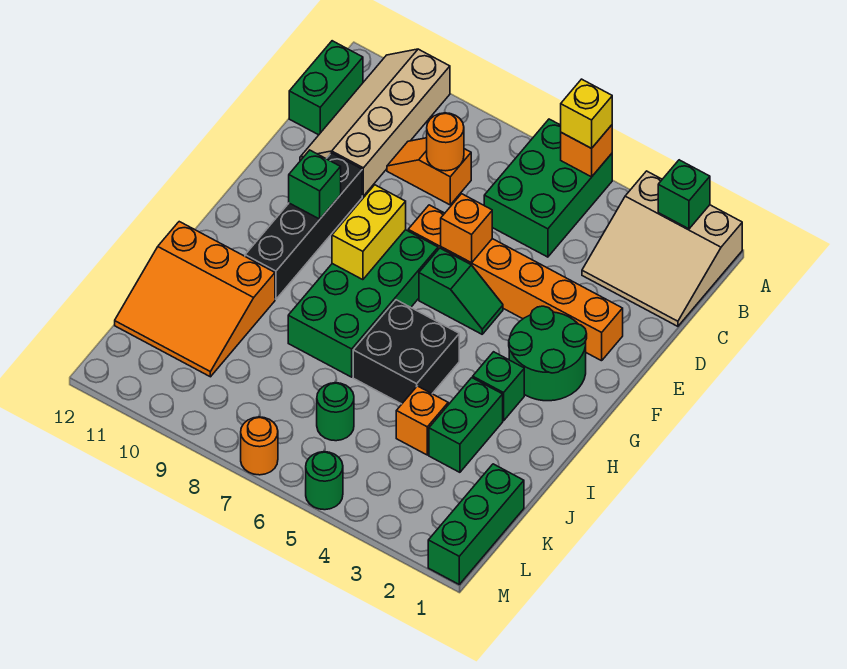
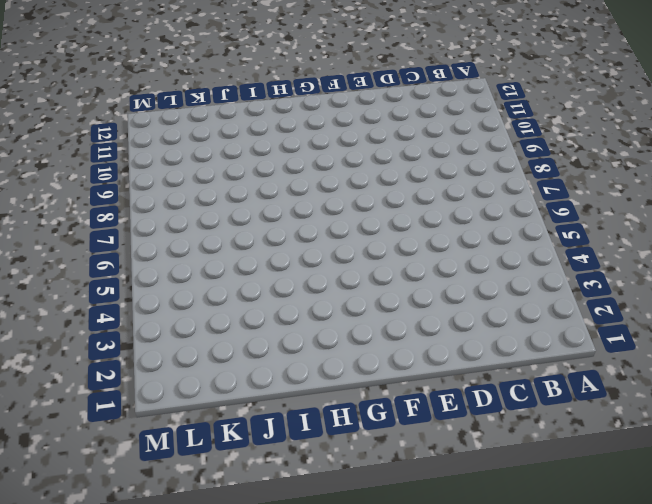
none -> tan slope A1:C3 level 1 top A
none -> green brick A5:C6 level 1
none -> tan slope A10:D11 level 1 top 10

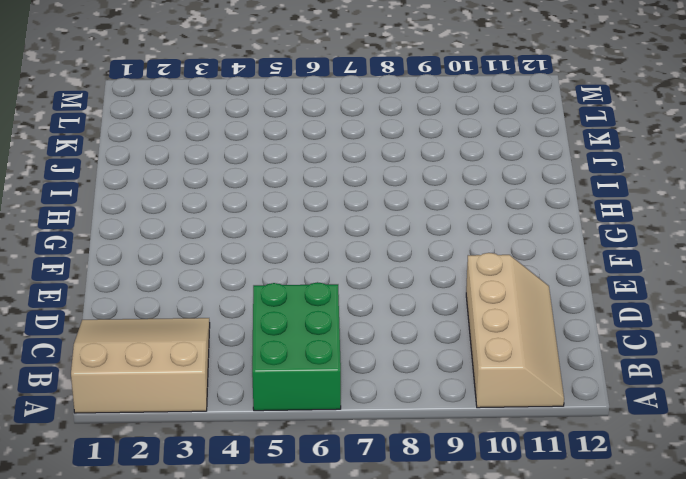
none -> green brick B12:C12 level 1
none -> orange slope C8:C9 level 1 top 8
none -> orange brick E2:E7 level 1

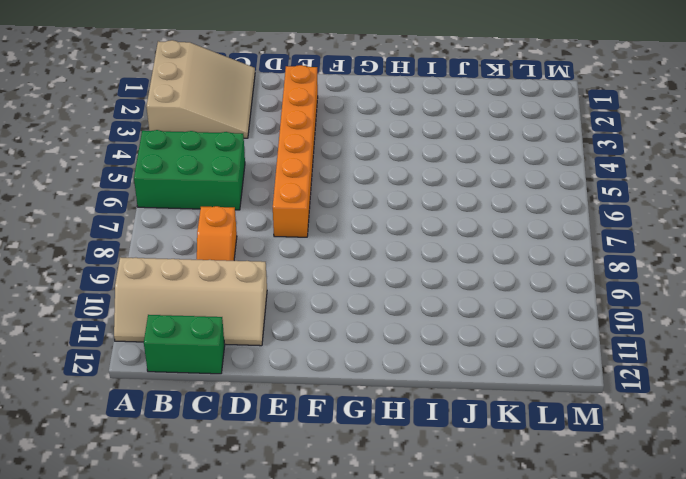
none -> black brick E10:H10 level 1
none -> green round brick F2:G3 level 1
none -> green slope F5:F6 level 1 top 6

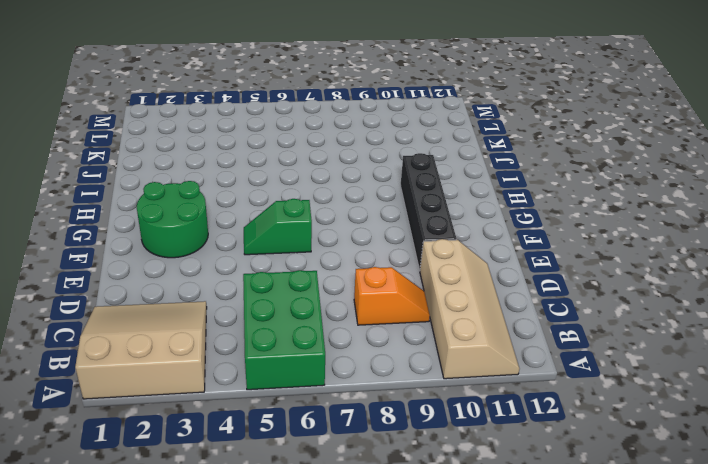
none -> green brick B12:C12 level 1
none -> orange brick E2:E7 level 1
none -> green brick F7:I8 level 1

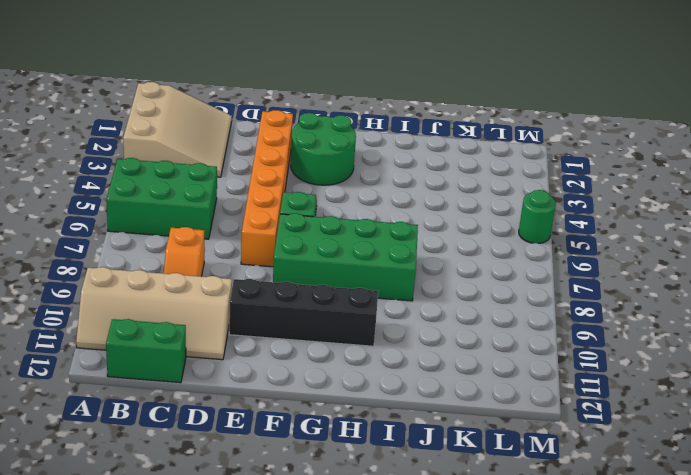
none -> green brick H3 level 1
none -> black brick H5:I6 level 1
none -> green brick I3:J3 level 1

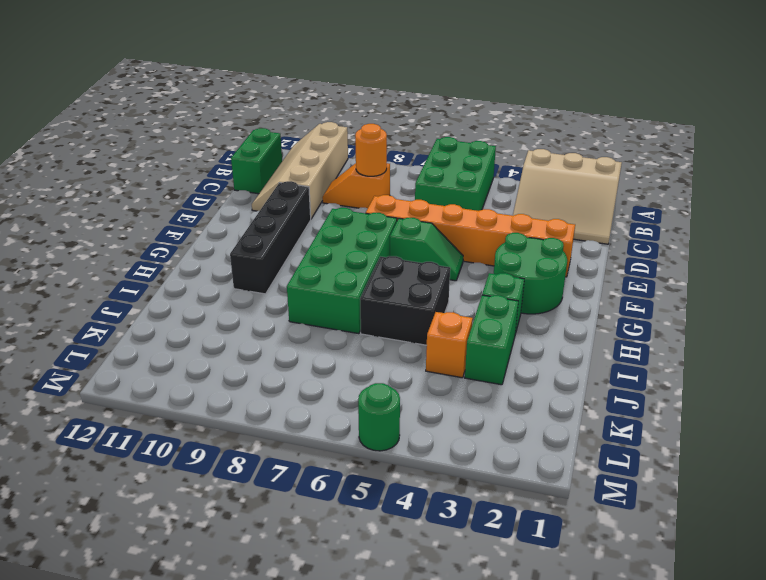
none -> orange slope I10:K12 level 1 top I
none -> green brick K1:M1 level 1
none -> green round brick K6 level 1

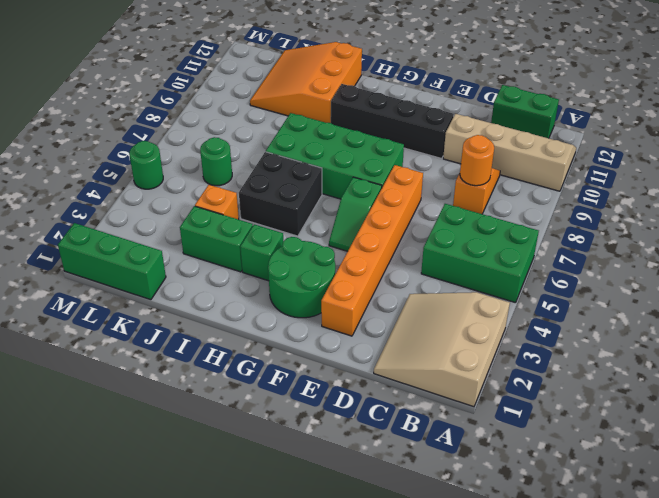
none -> orange round brick M7 level 1
none -> green brick A2 level 2
none -> orange brick A5 level 2

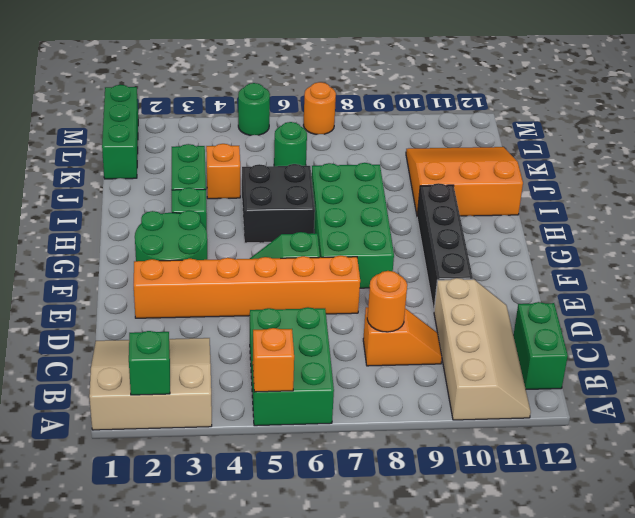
none -> orange brick E6 level 2
none -> yellow brick F8:G8 level 2
none -> green brick F10 level 2

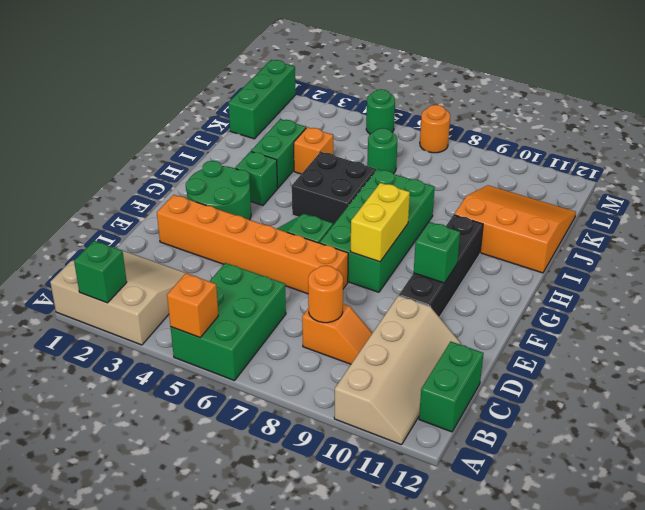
none -> orange brick E6 level 2
none -> yellow brick A5 level 3

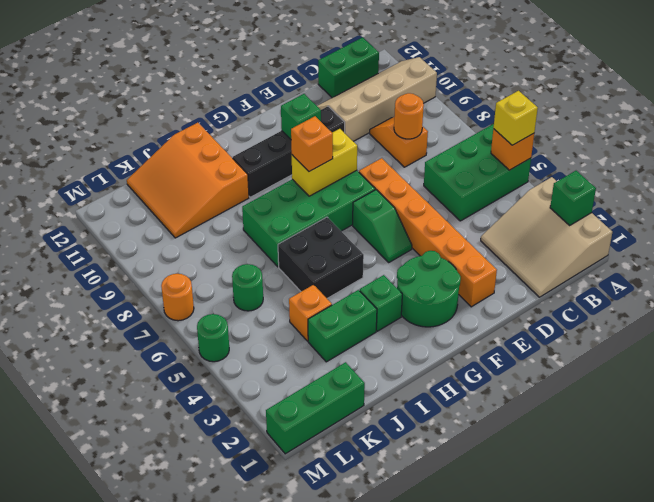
orange brick G8 level 3 -> orange brick E6 level 2

